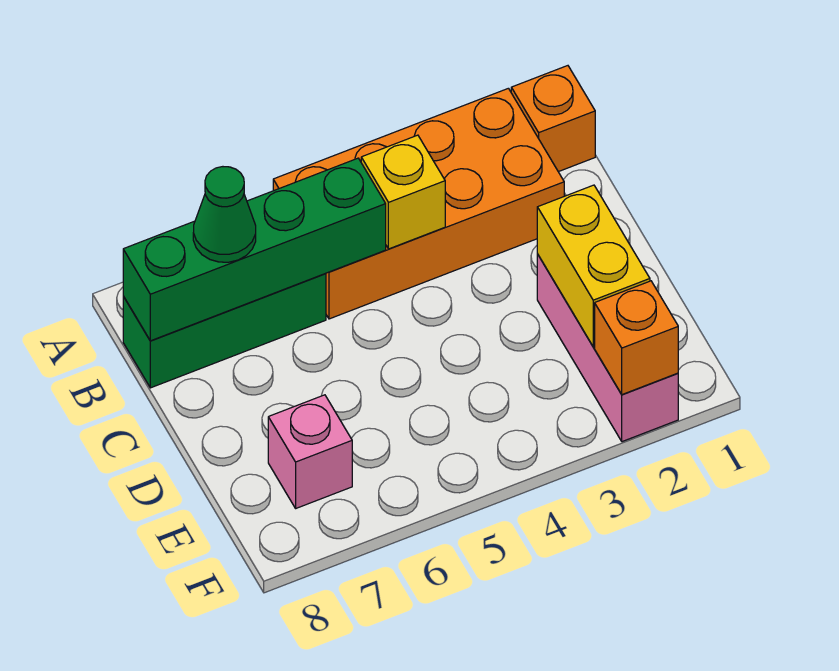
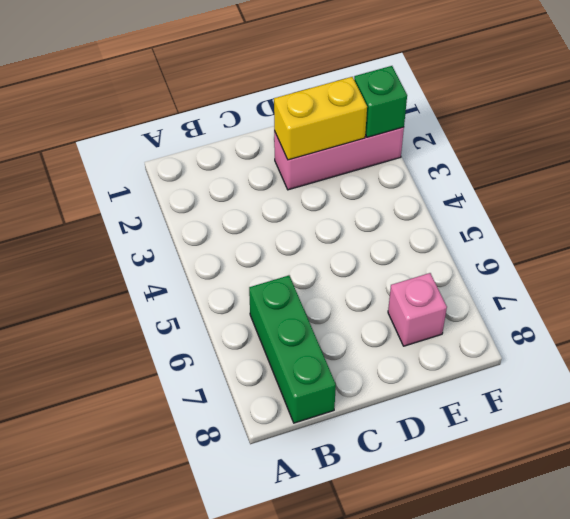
green brick F2 level 2 -> orange brick F2 level 2
none -> orange brick A1 level 1
none -> orange brick A2:B5 level 1

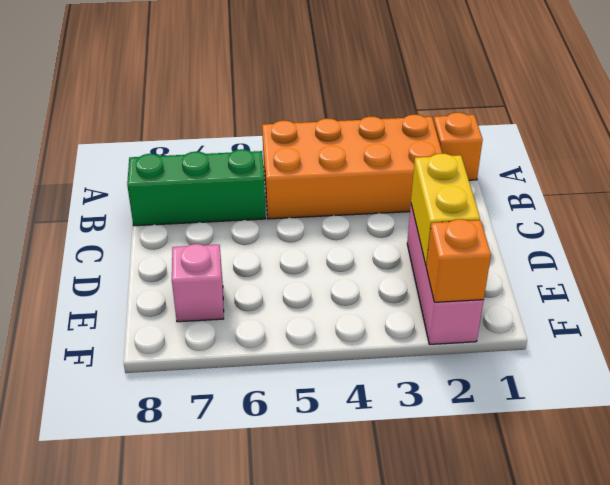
none -> yellow brick B4 level 2
none -> green brick B5:B8 level 2

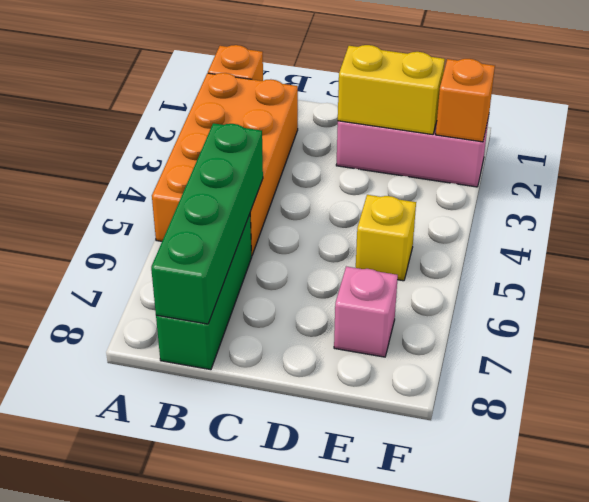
yellow brick E5 level 1 -> yellow brick B4 level 2
none -> green cone B7 level 3

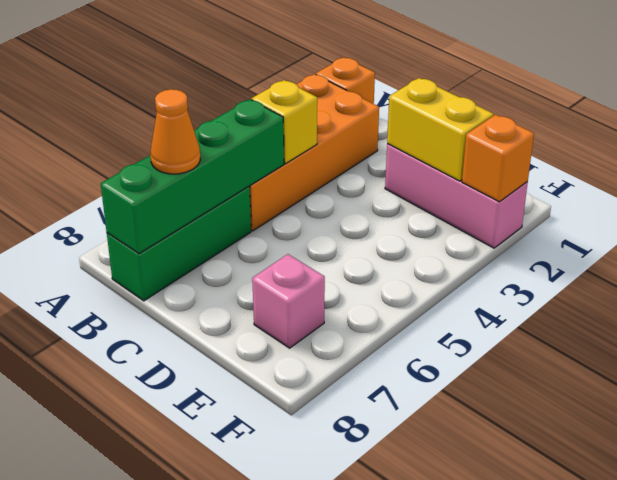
orange cone B7 level 3 -> green cone B7 level 3

